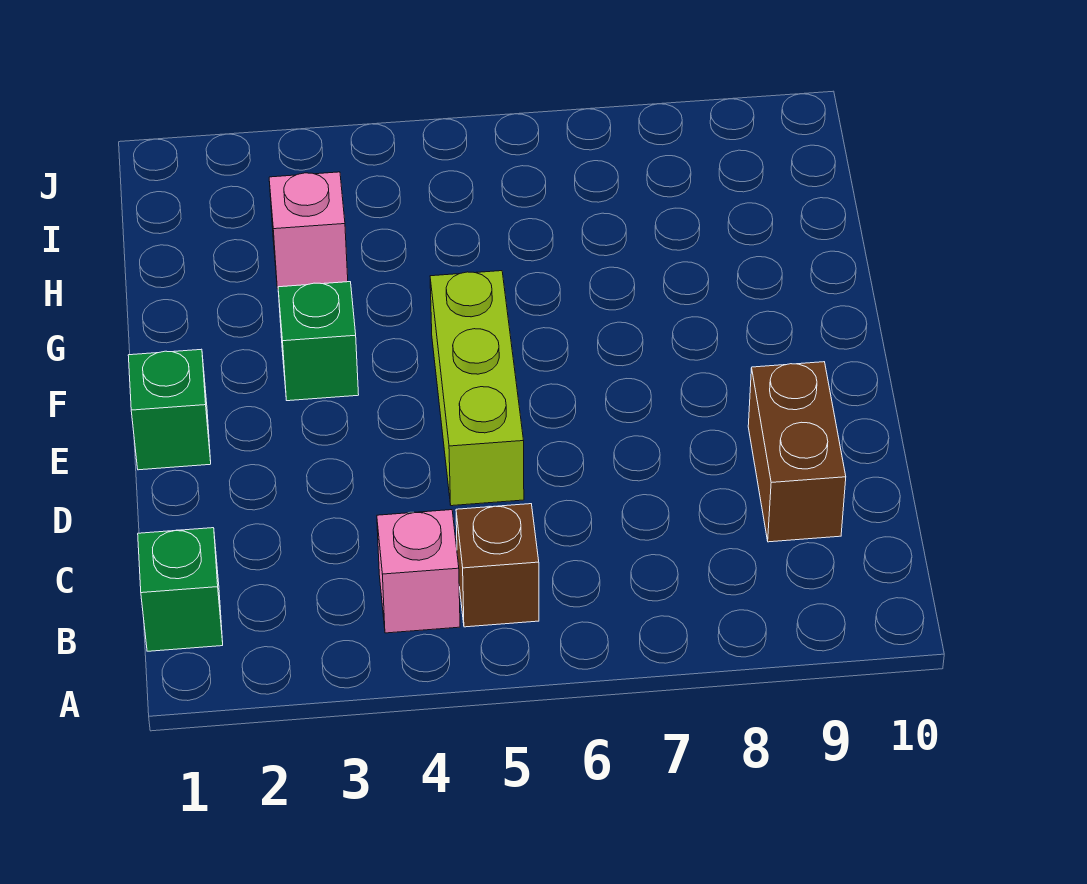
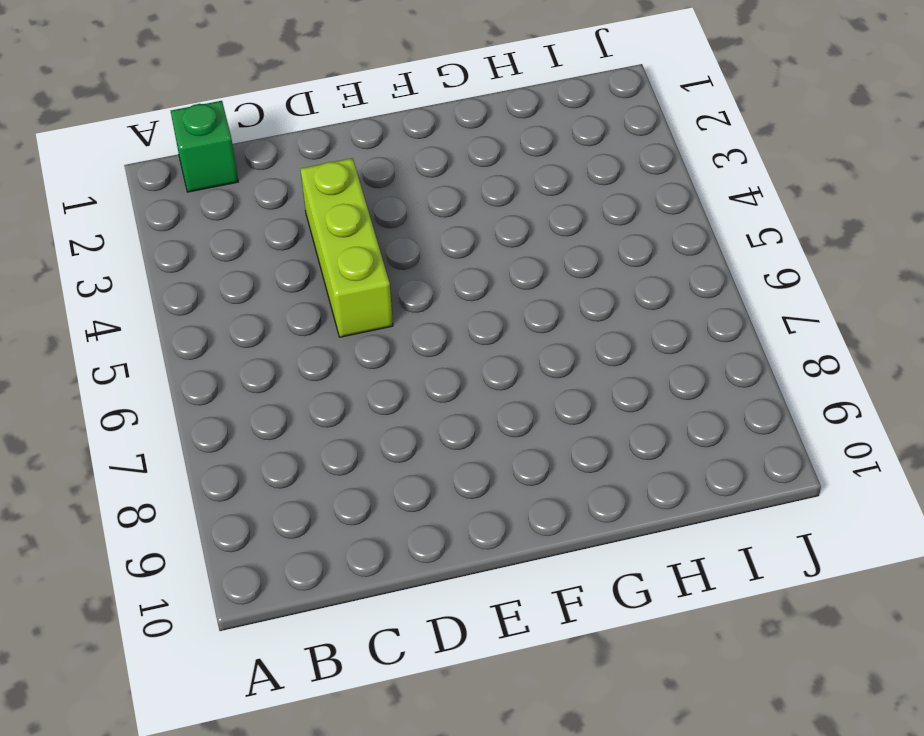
lime brick D3:D5 level 1 -> lime brick D5:F5 level 1
none -> pink brick B4 level 1
none -> brown brick B5 level 1

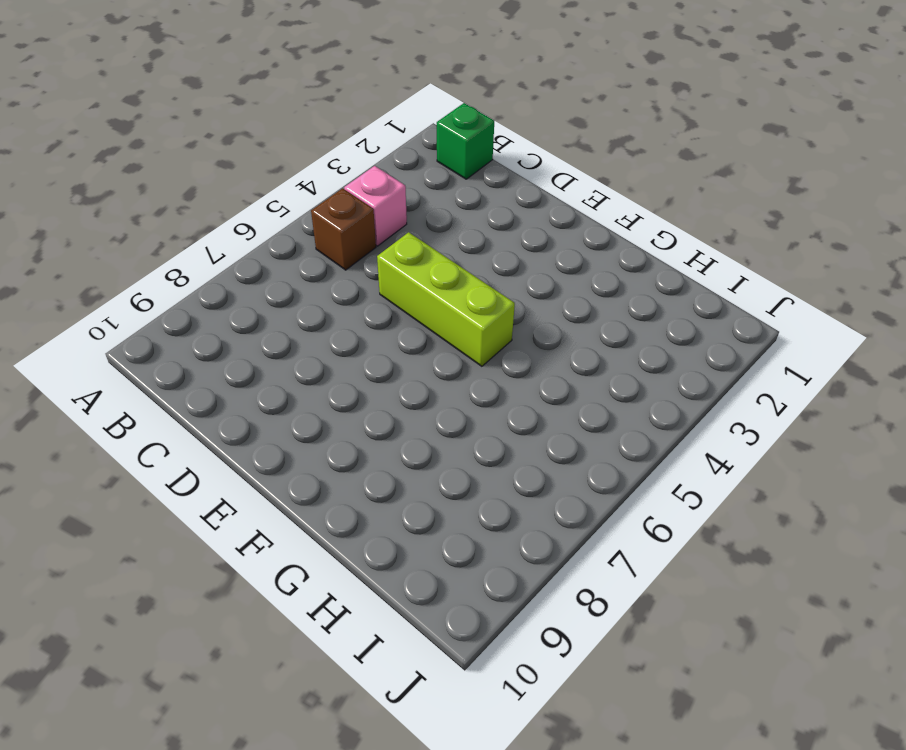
none -> brown brick C9:D9 level 1
none -> green brick E1 level 1

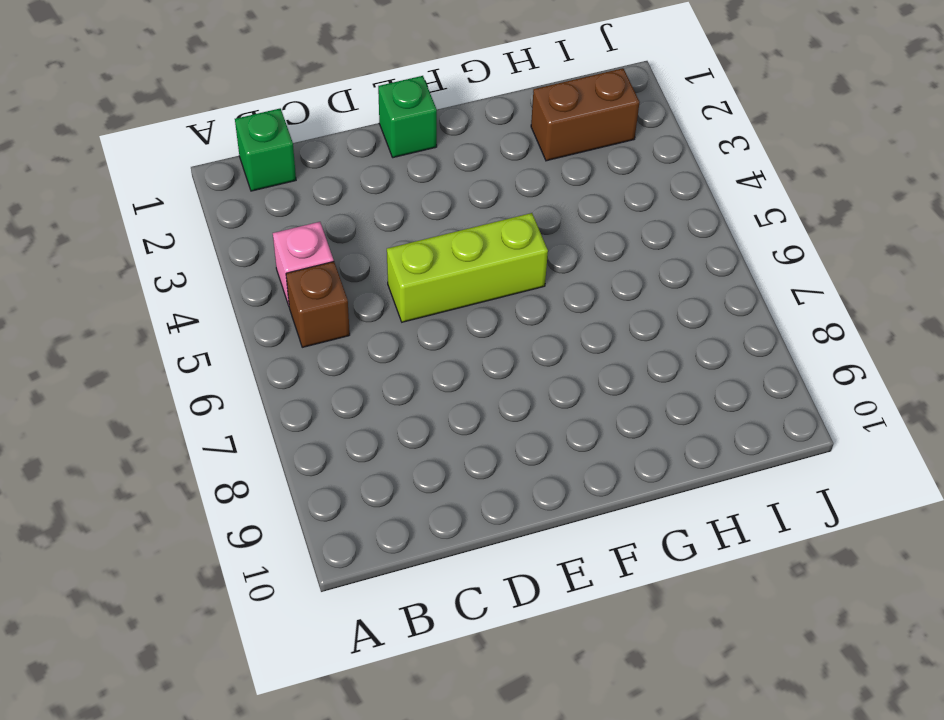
brown brick H2:I2 level 1 -> brown brick C9:D9 level 1
none -> green brick F3 level 1
none -> pink brick H3 level 1

